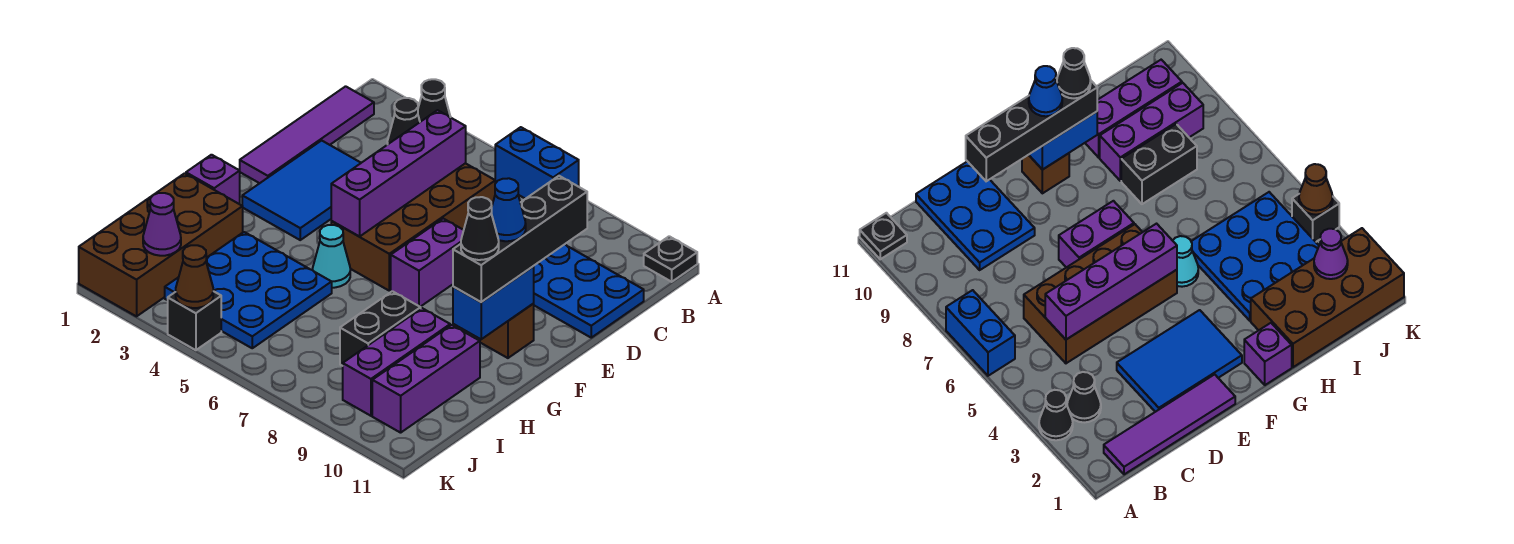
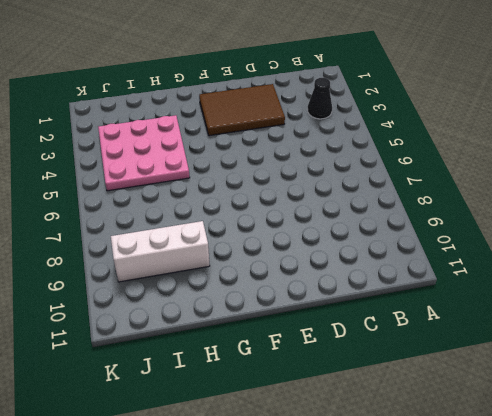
brown tile D2:F3 level 1 -> blue tile D2:F3 level 1
pink plate H3:J5 level 1 -> blue plate H3:J5 level 1
white brick H9:J9 level 1 -> purple brick H9:J9 level 1
none -> black cone A3 level 1
none -> blue brick A6:A7 level 1
none -> black plate A11 level 1

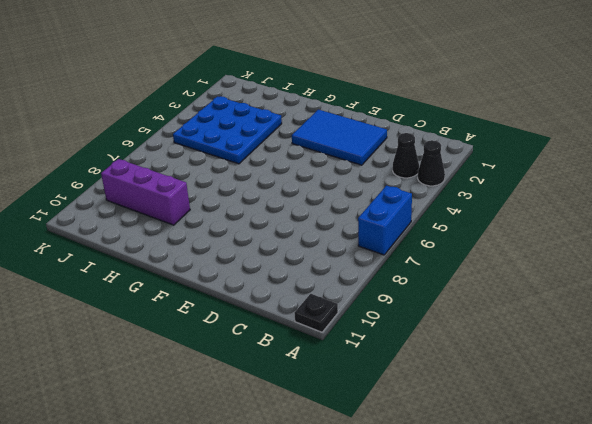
none -> purple tile B1:E1 level 1
none -> brown brick C5:F6 level 1
none -> blue plate C9:D11 level 1

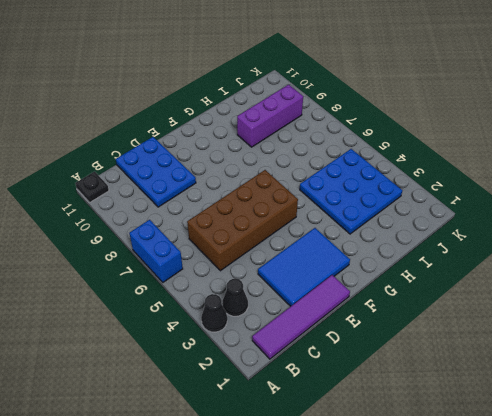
none -> purple brick E7:F7 level 1
none -> brown brick F10 level 1
none -> purple brick G1 level 1

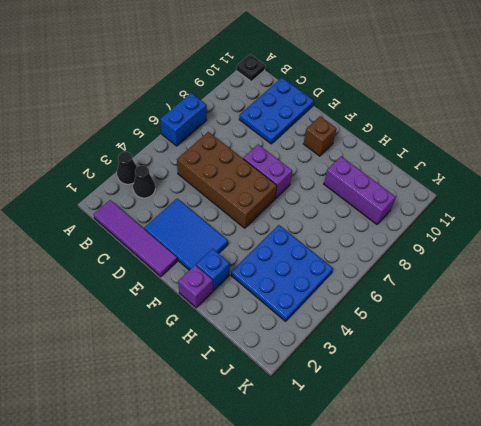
blue brick G2 level 1 -> none
none -> cyan cone G5 level 1
none -> brown brick H1:K2 level 1
none -> black brick H8:I8 level 1

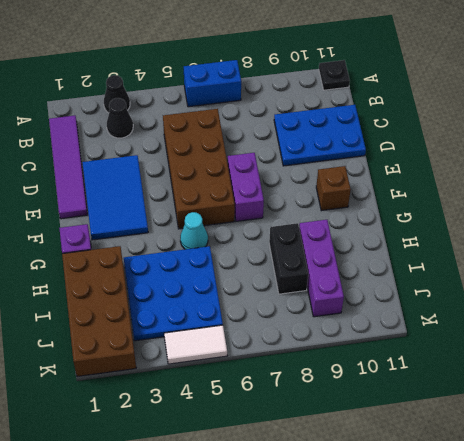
white tile K4:K5 level 1 -> black brick K4 level 1
none -> purple brick H10:J10 level 1
none -> purple brick C5:F5 level 2
none -> blue brick F10:G10 level 2

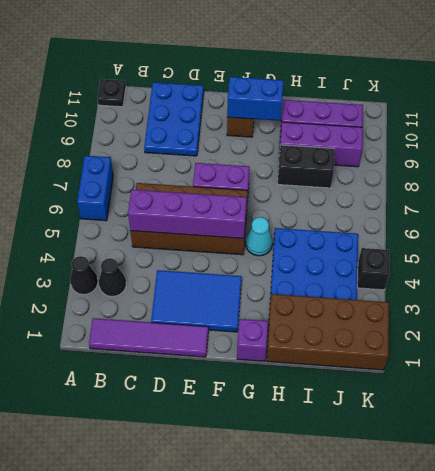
none -> purple cone J2 level 2
none -> brown cone K4 level 2
none -> black brick D10:G10 level 3

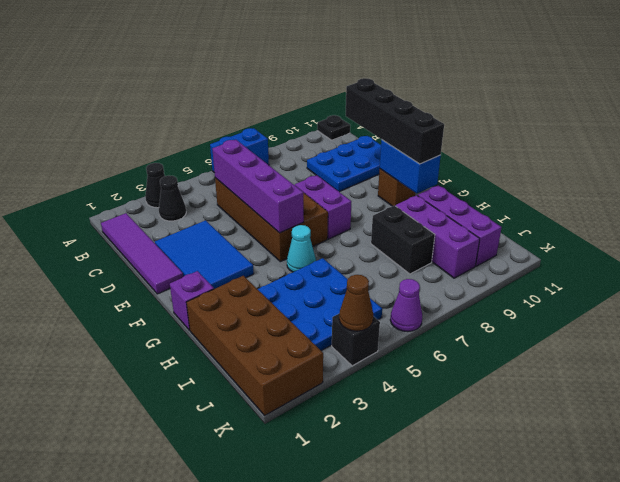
purple cone K6 level 1 -> purple cone J2 level 2
none -> blue cone F10 level 4
none -> black cone G10 level 4

